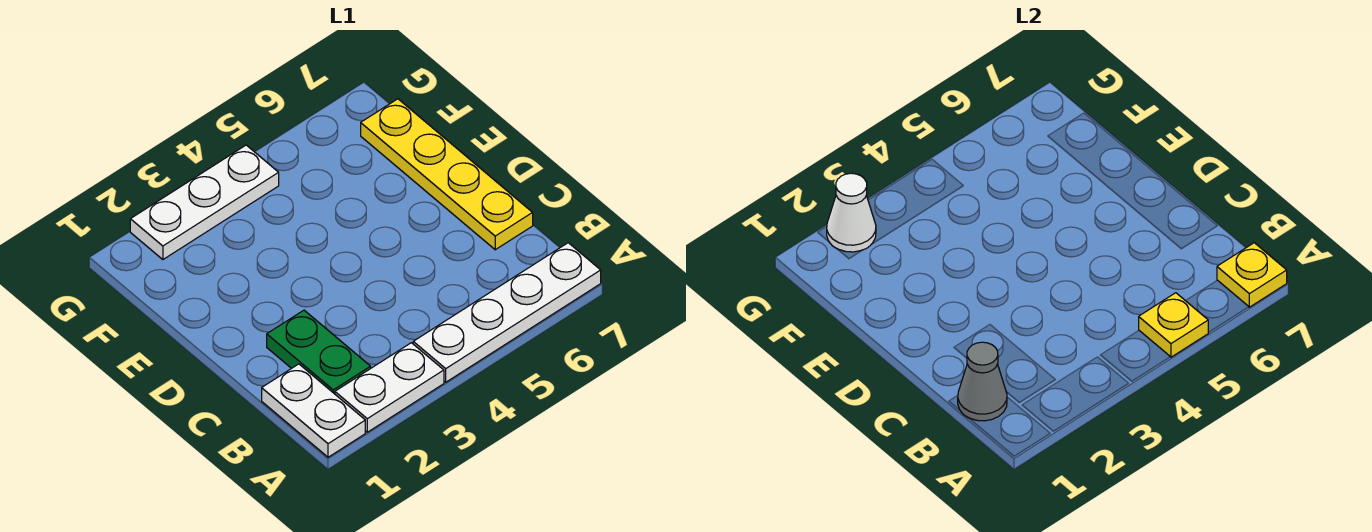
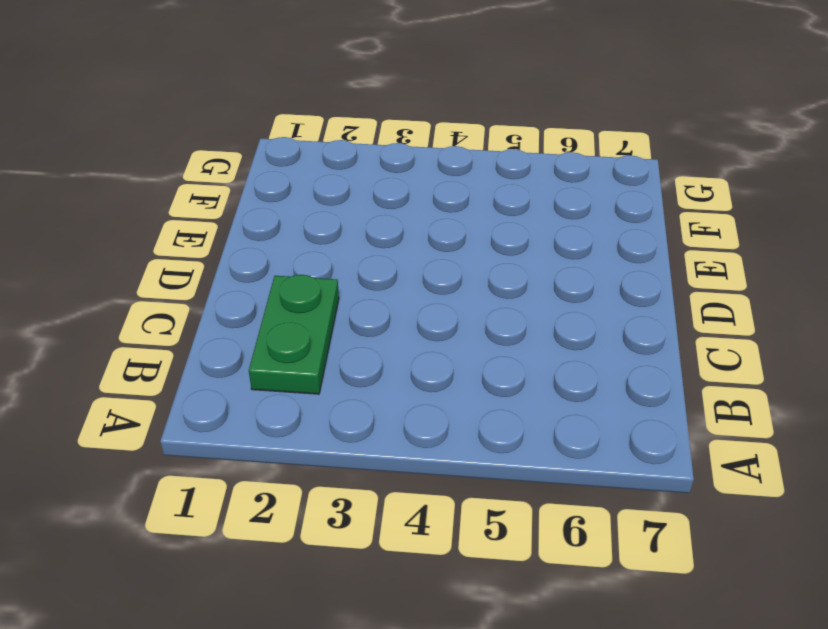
none -> white plate A1:B1 level 1
none -> white plate A2:A3 level 1

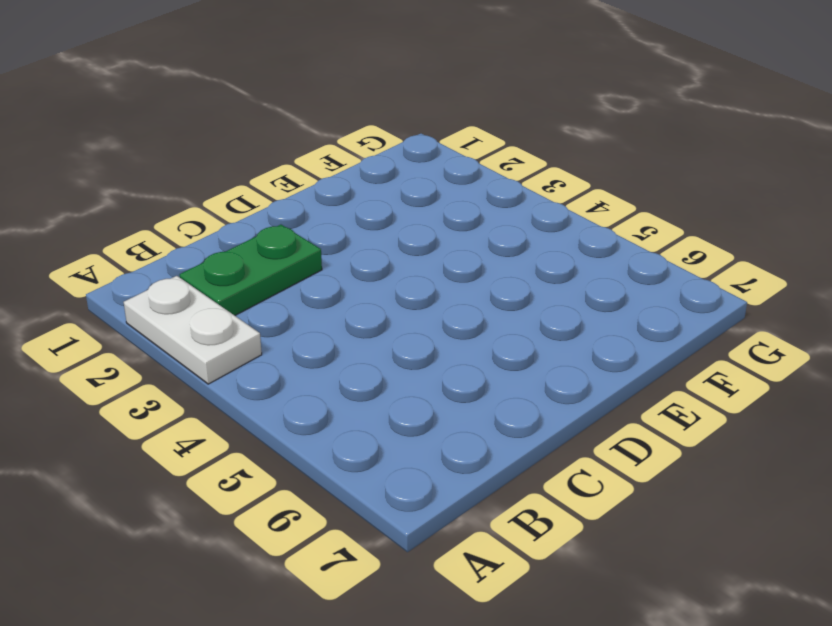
none -> white plate A1:B1 level 1
none -> white plate A4:A7 level 1

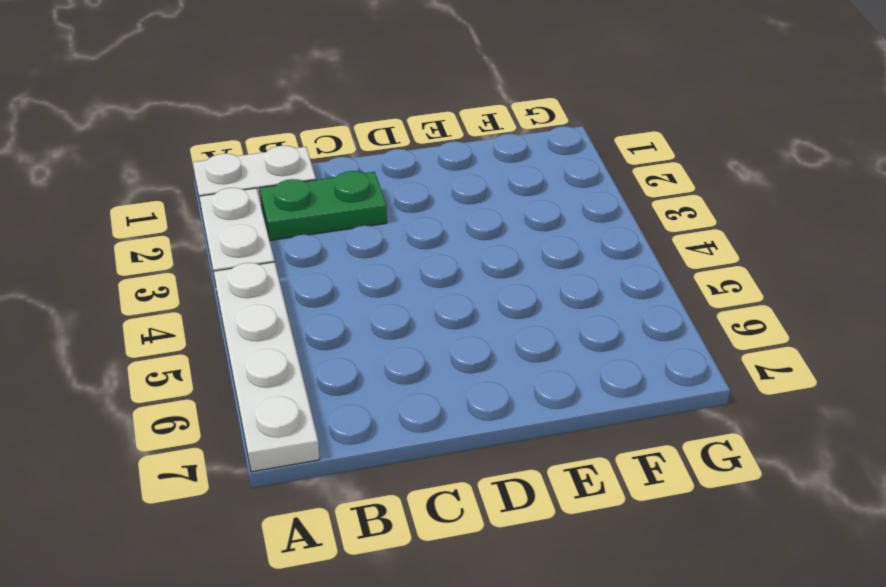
none -> yellow plate C7:F7 level 1
none -> white plate G2:G4 level 1

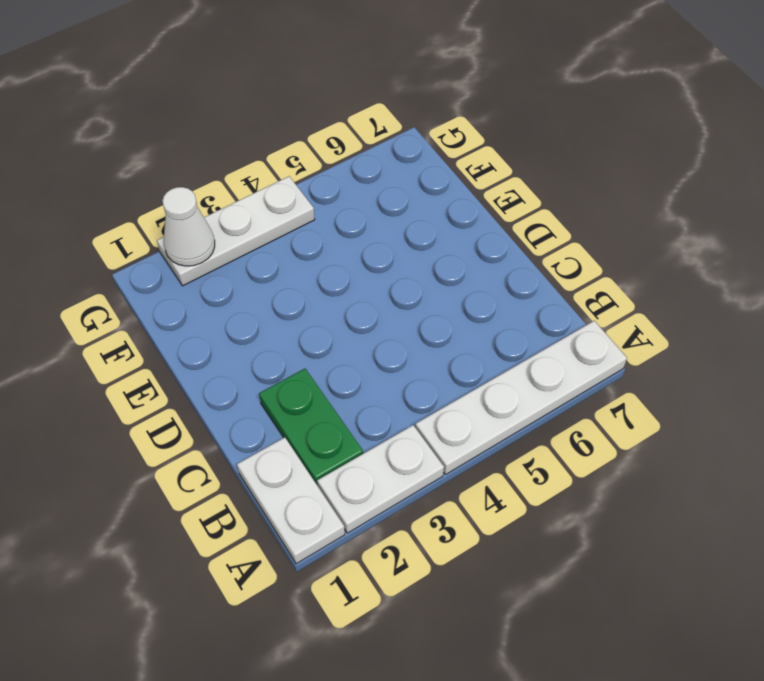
none -> yellow plate C7:F7 level 1
none -> yellow plate A5 level 2

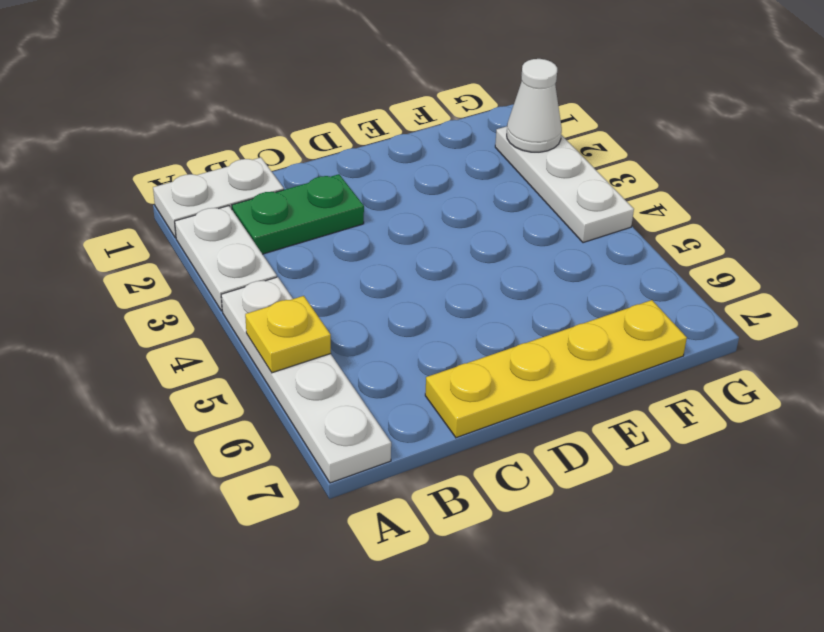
none -> yellow plate A7 level 2
none -> grey cone B1 level 2

